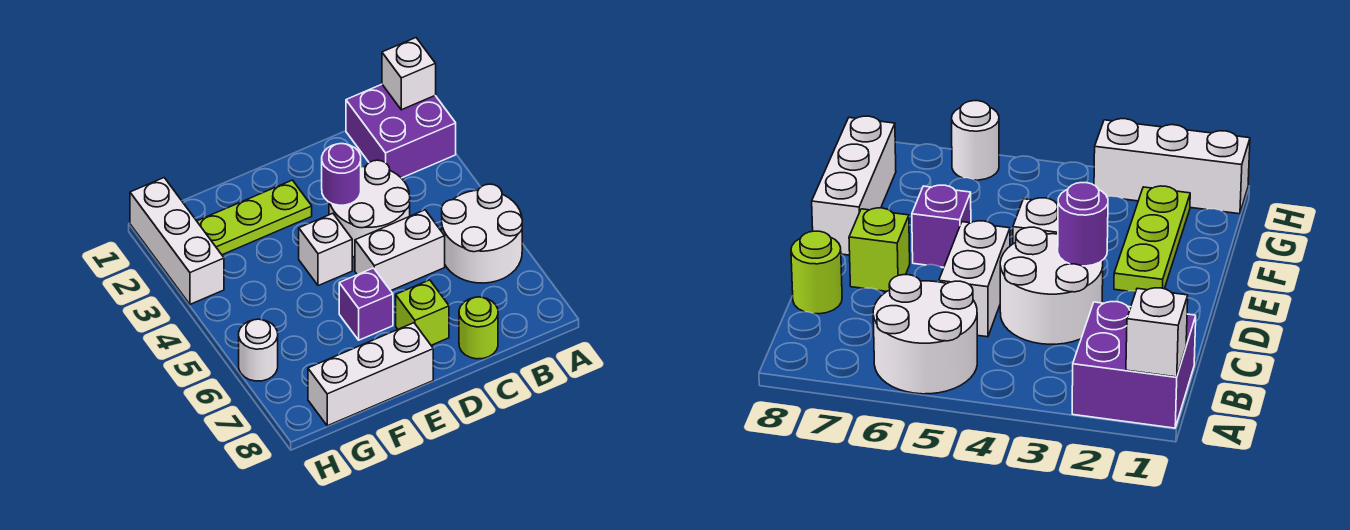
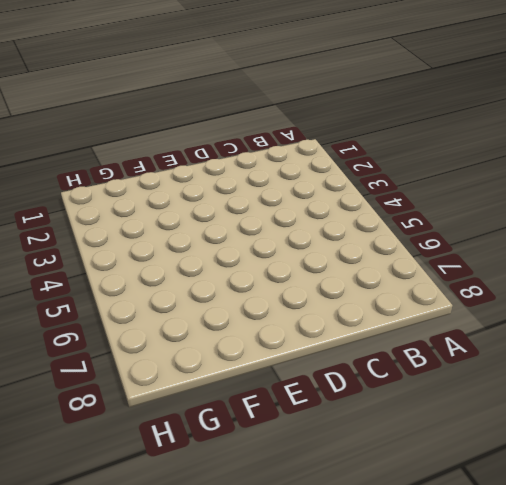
none -> purple brick A1:B2 level 1
none -> white round brick A5:B6 level 1
none -> white round brick C3:D4 level 1

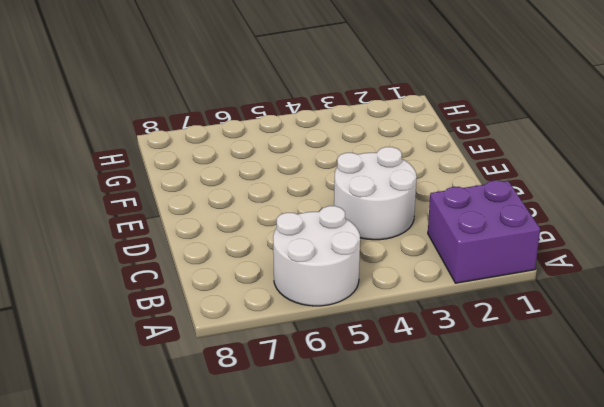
none -> white brick C5:D5 level 1
none -> lime round brick C8 level 1
none -> lime brick D7 level 1

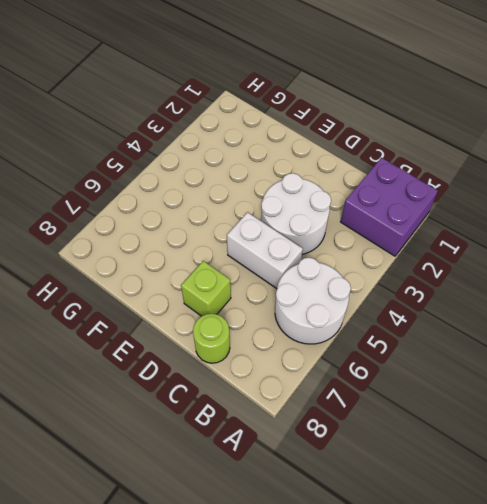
none -> lime plate E2:G2 level 1
none -> white brick E4 level 1
none -> purple brick E6 level 1

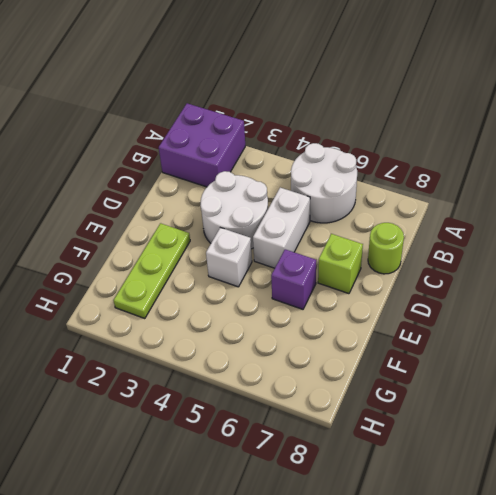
none -> white brick E8:G8 level 1
none -> white brick H1:H3 level 1
none -> white round brick H6 level 1

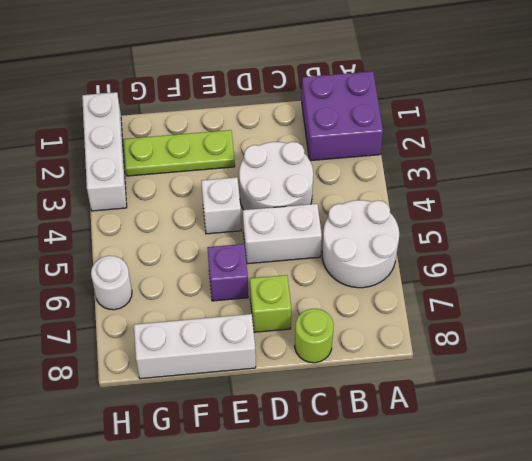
none -> white brick A1 level 2
none -> purple round brick D3 level 2

